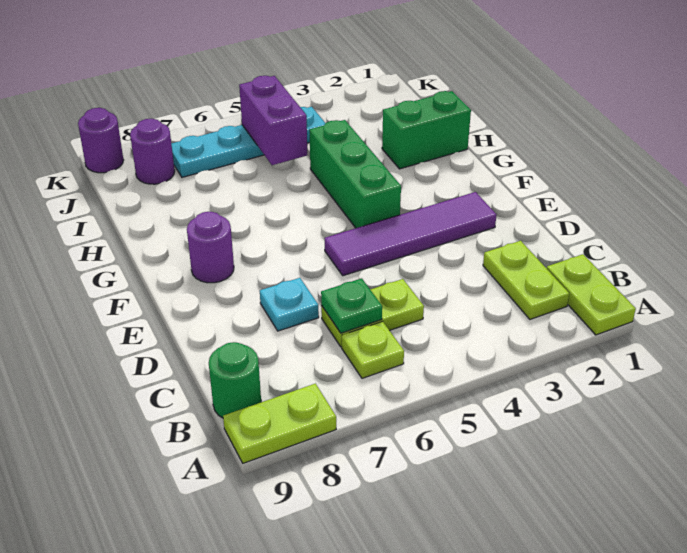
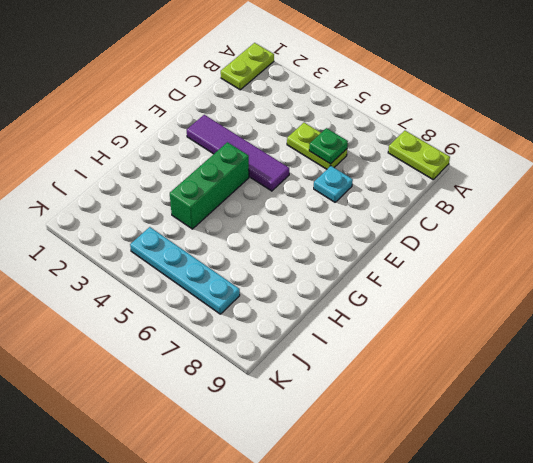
none -> lime plate B2:C2 level 1
none -> lime plate B6 level 1
none -> green round brick B9 level 1

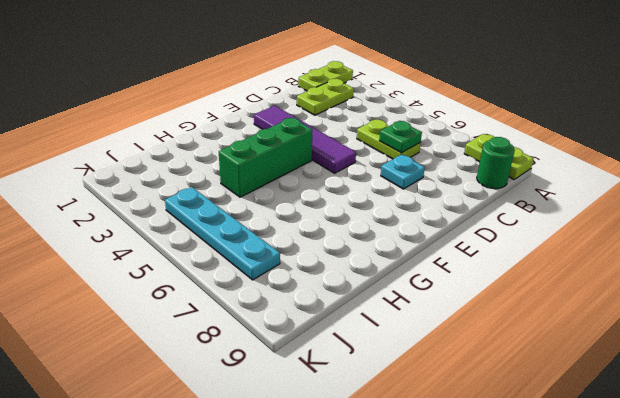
none -> lime plate B6 level 1
none -> purple round brick F8 level 1
none -> green brick H1:H2 level 1

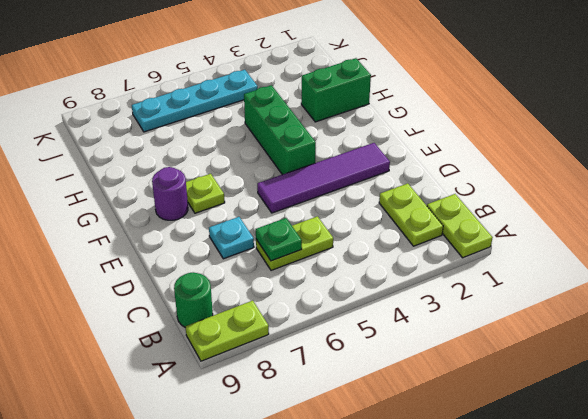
lime plate F7 level 1 -> lime plate B6 level 1
none -> purple round brick J8 level 1
none -> purple round brick K9 level 1
none -> purple brick I5:J5 level 2

